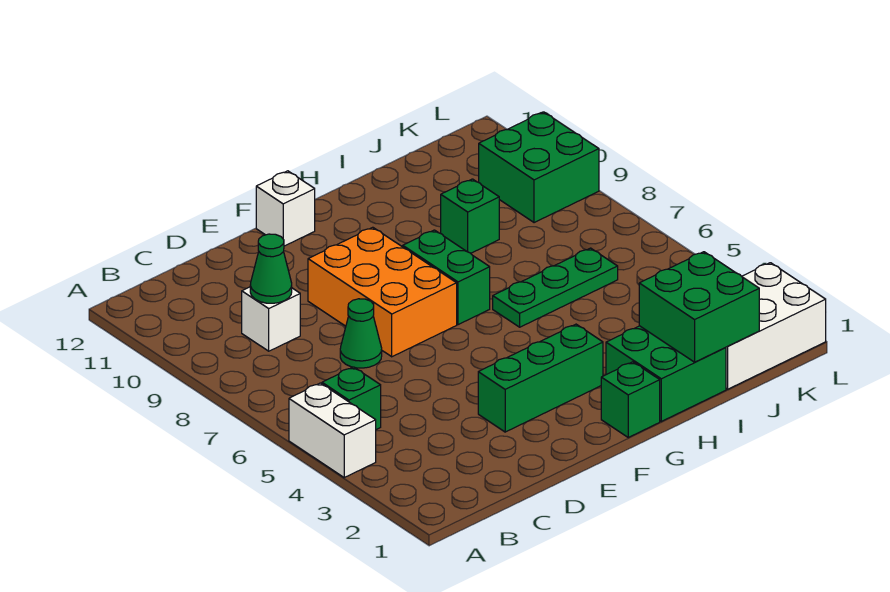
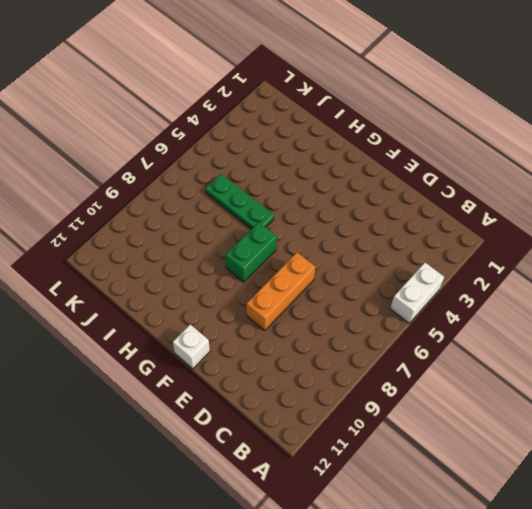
orange brick E7:E9 level 1 -> orange brick E7:F9 level 1
none -> green brick B5 level 1
none -> white brick C9 level 1
none -> green cone D7 level 1

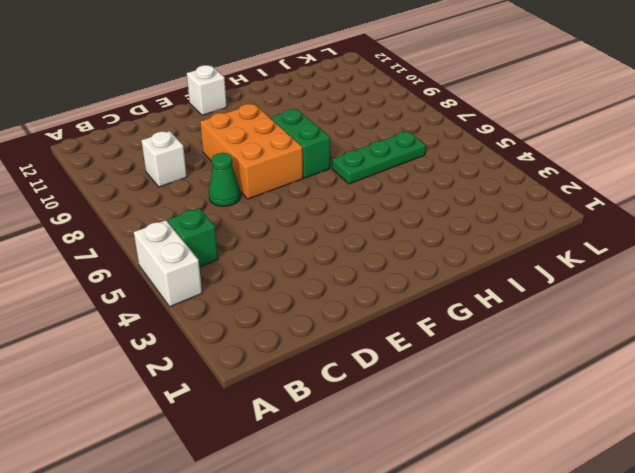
none -> green brick E3:G3 level 1
none -> green brick G1 level 1
none -> green brick H1:I2 level 1

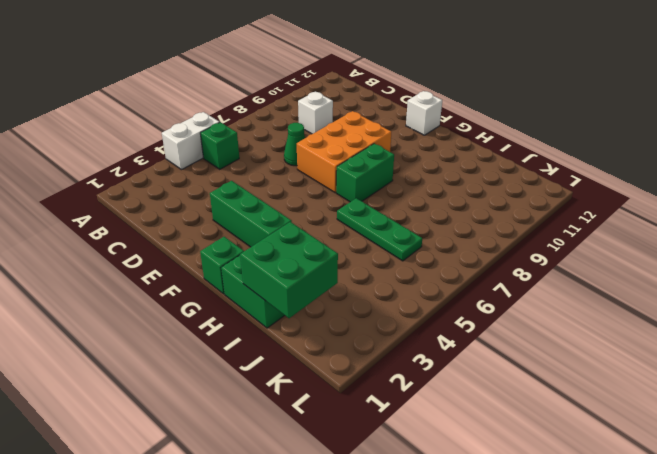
none -> green brick I9 level 1
none -> white brick J1:L2 level 1
none -> green brick K9:L10 level 1

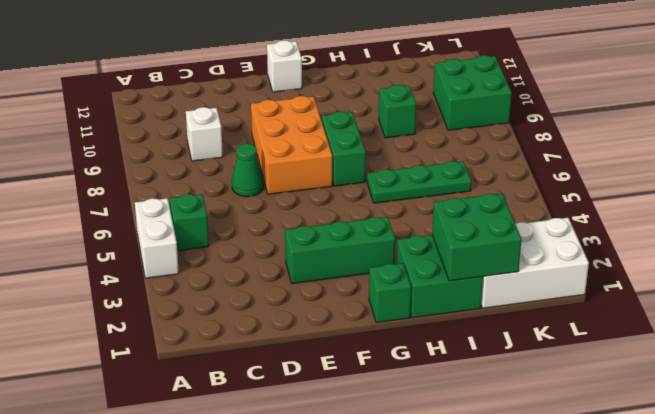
none -> green cone C9 level 2

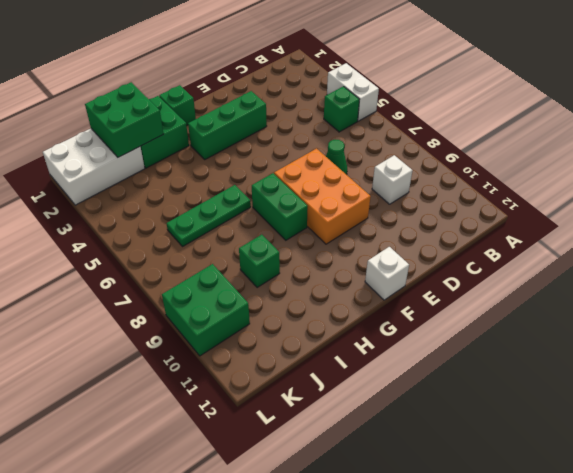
none -> green cone C9 level 2

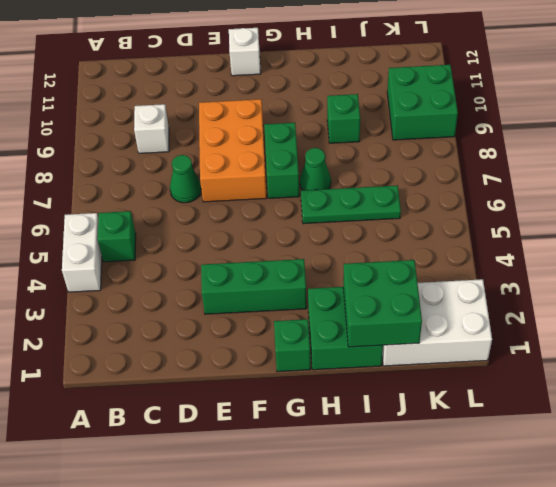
green cone H7 level 1 -> green cone C9 level 2

